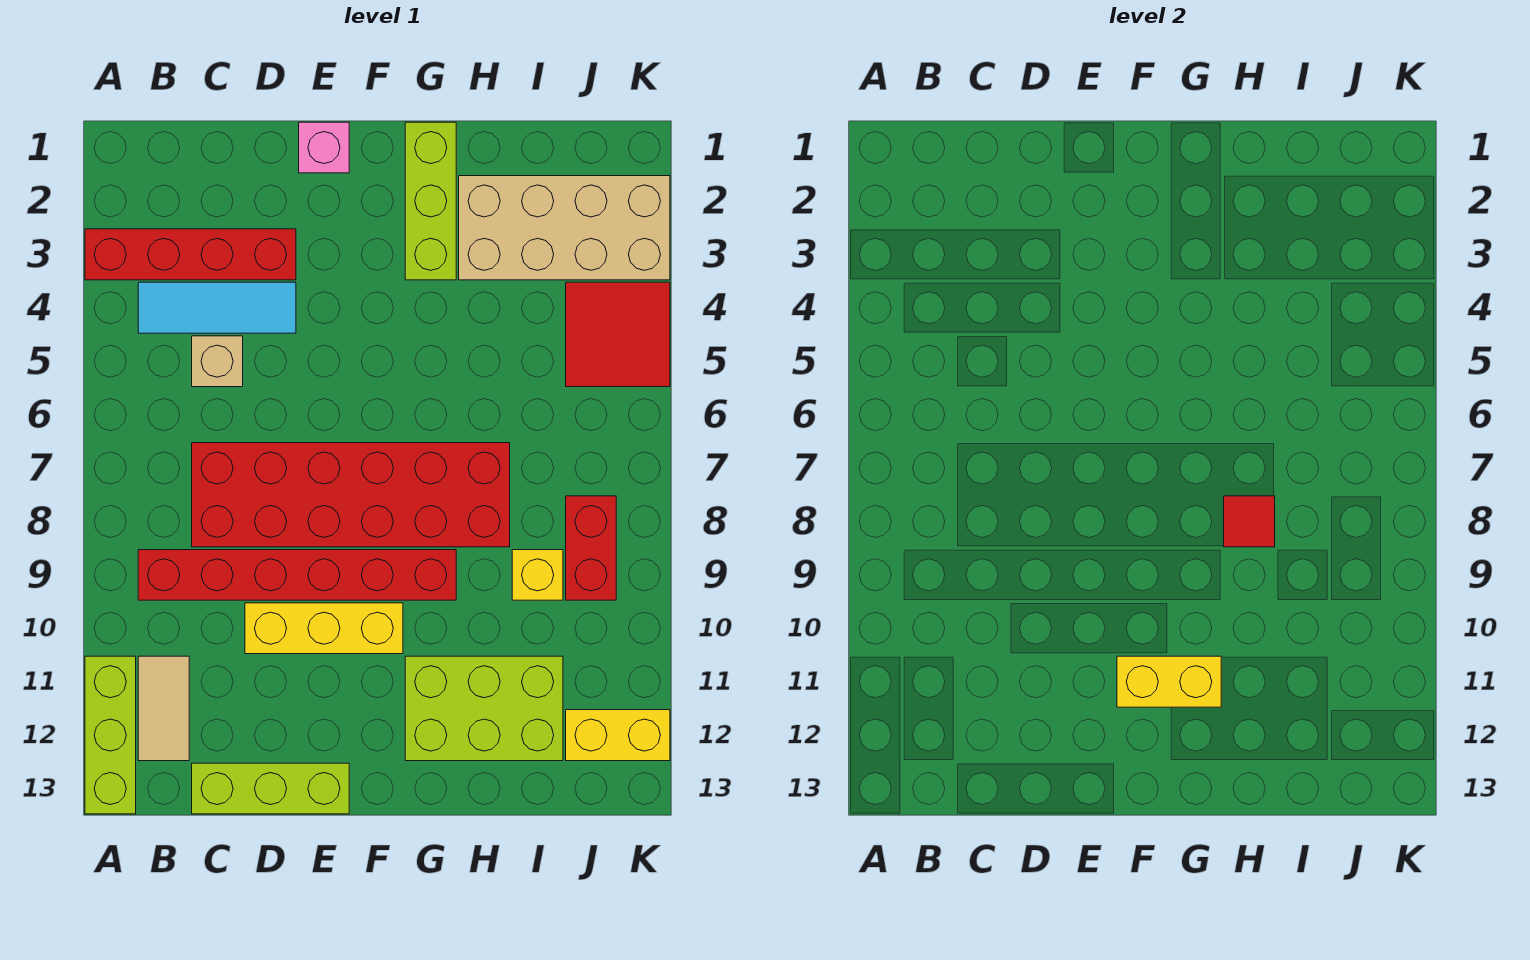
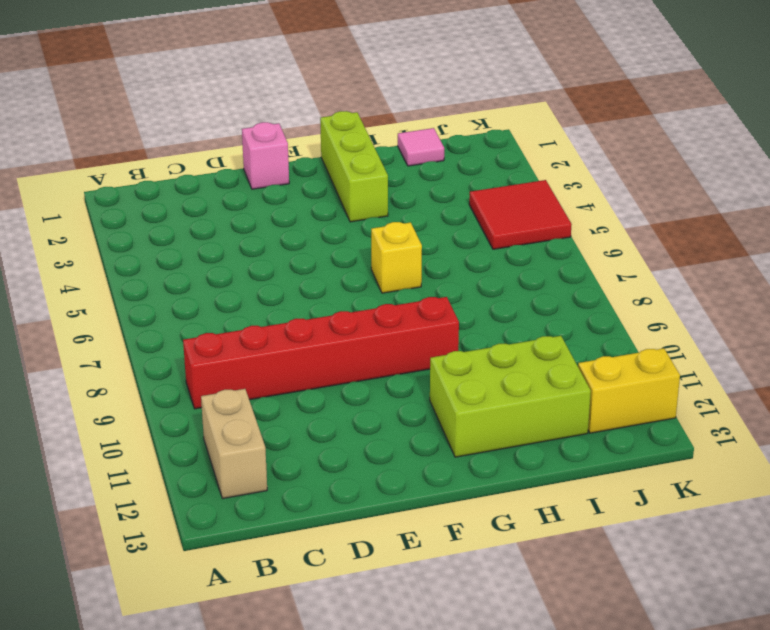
tan brick B11:B12 level 1 -> tan tile B11:B12 level 1
yellow brick G6 level 1 -> yellow brick I9 level 1
pink tile I1 level 1 -> none
none -> red brick A3:D3 level 1
none -> lime brick A11:A13 level 1
none -> cyan tile B4:D4 level 1

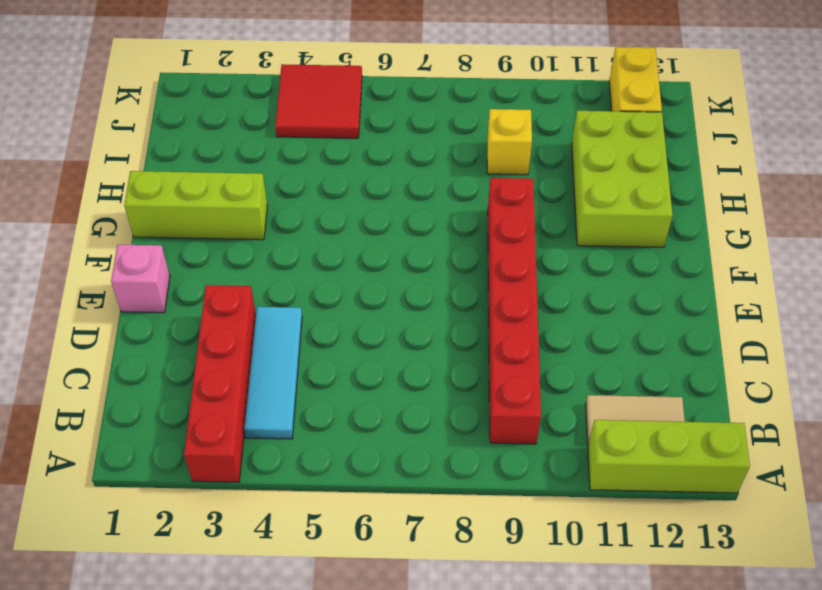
none -> tan brick C5 level 1
none -> red brick C7:H8 level 1
none -> lime brick C13:E13 level 1

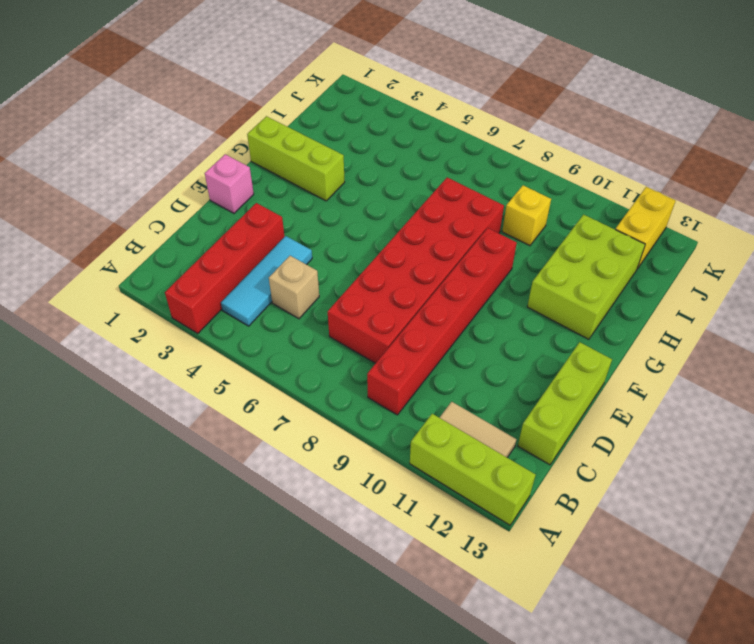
none -> yellow brick D10:F10 level 1
none -> tan brick H2:K3 level 1
none -> red tile J4:K5 level 1

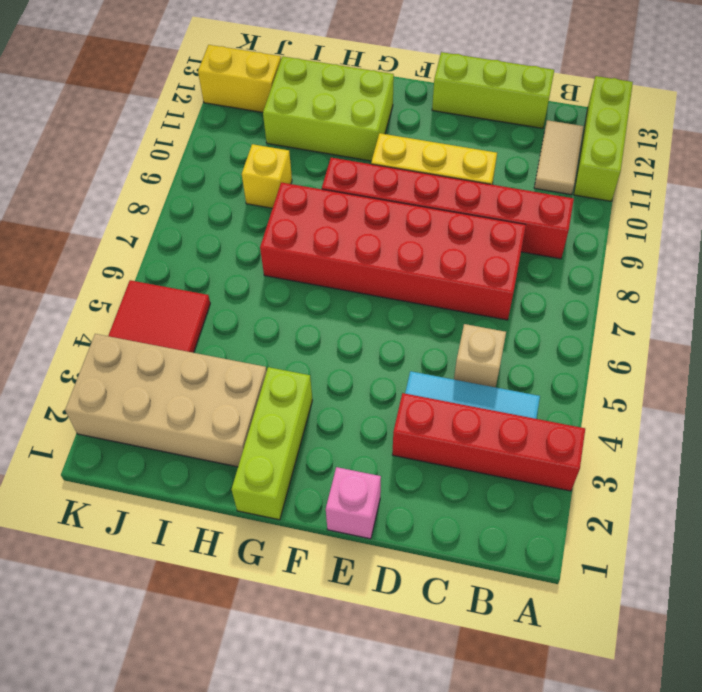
none -> red brick J8:J9 level 1
none -> yellow brick F11:G11 level 2
none -> red tile H8 level 2

